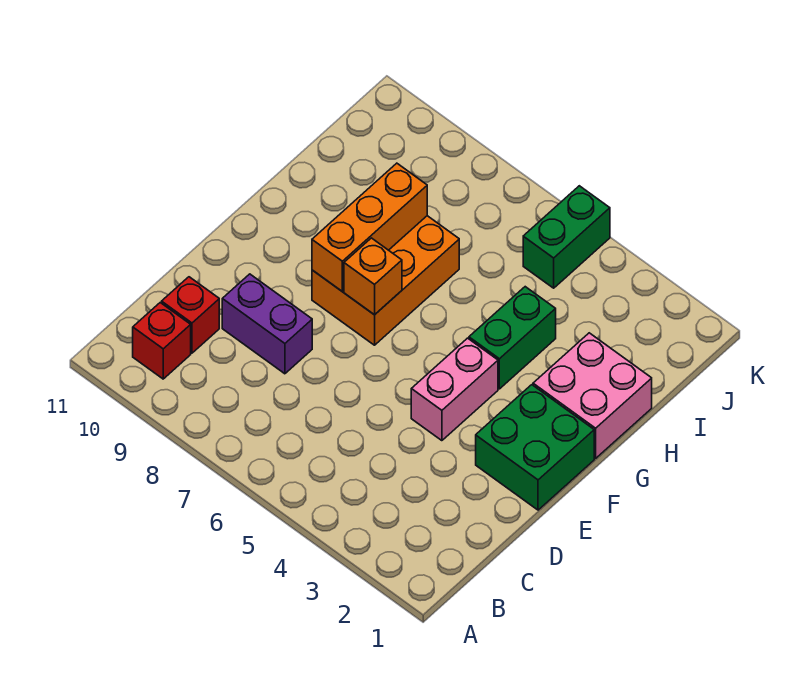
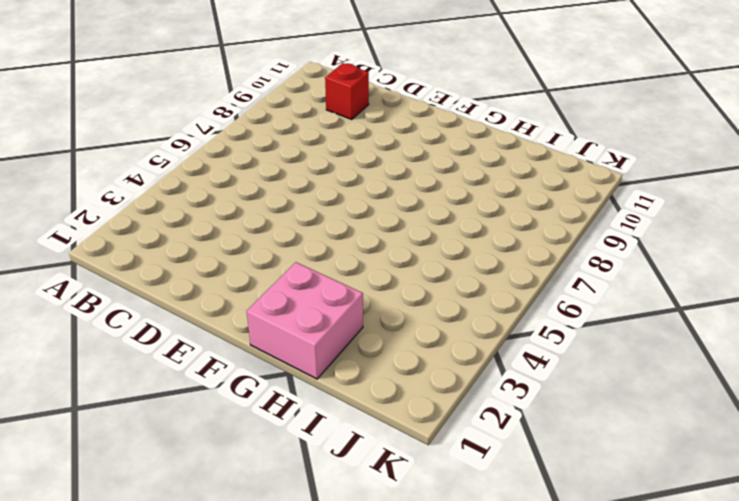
none -> red brick B10 level 1
none -> purple brick D8:D9 level 1

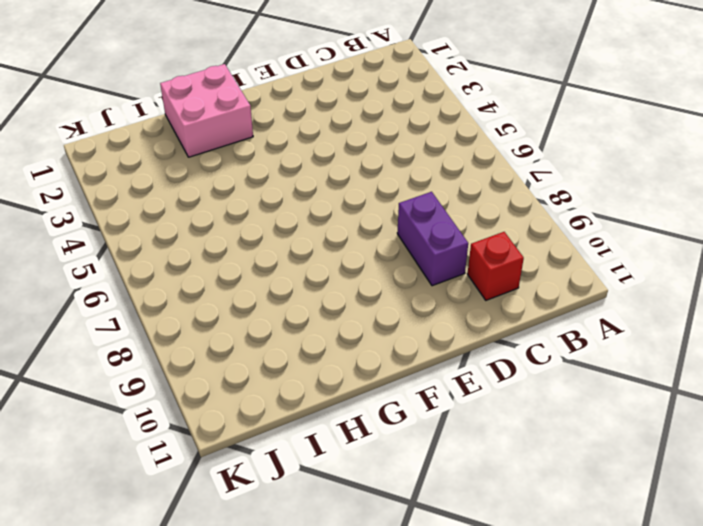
none -> red brick B10 level 1
none -> green brick E1:F2 level 1

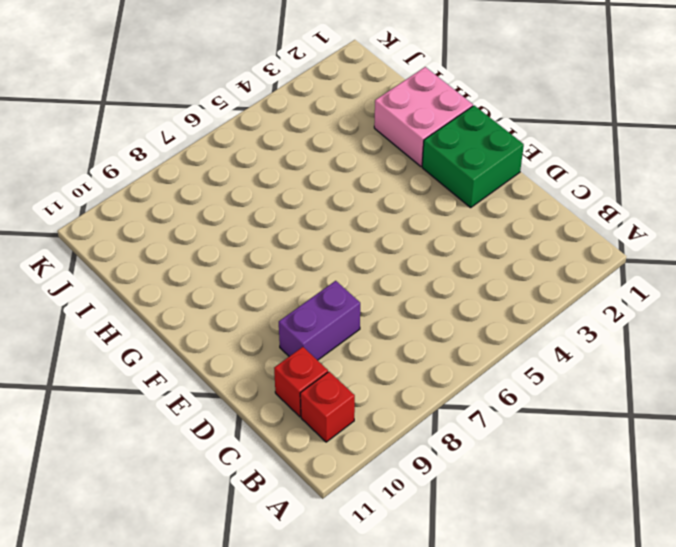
none -> pink brick E4:F4 level 1
none -> orange brick F7:H8 level 1

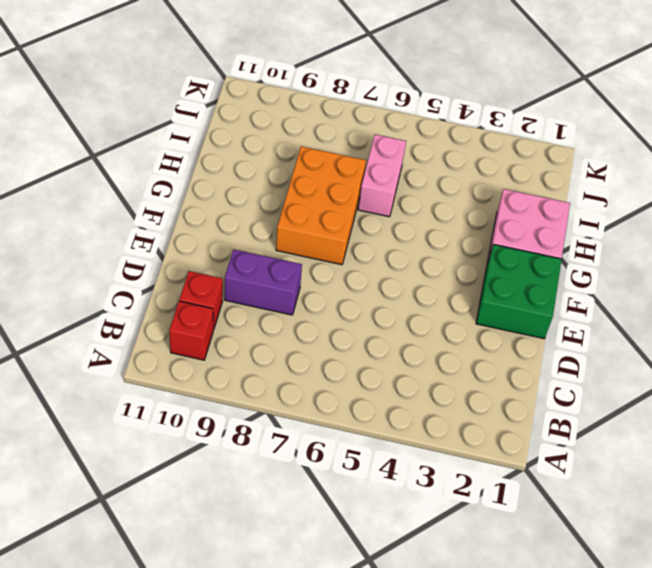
pink brick H6:I6 level 1 -> pink brick E4:F4 level 1
none -> green brick G4:H4 level 1
none -> green brick J5:K5 level 1

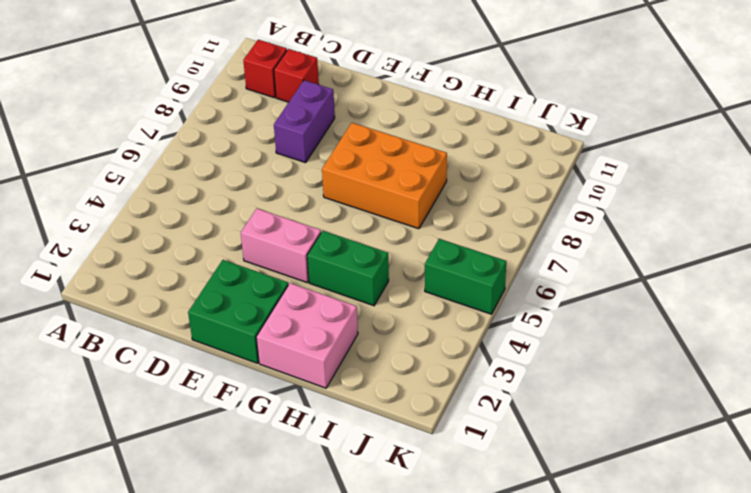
none -> orange brick F7 level 2
none -> orange brick F8:H8 level 2

